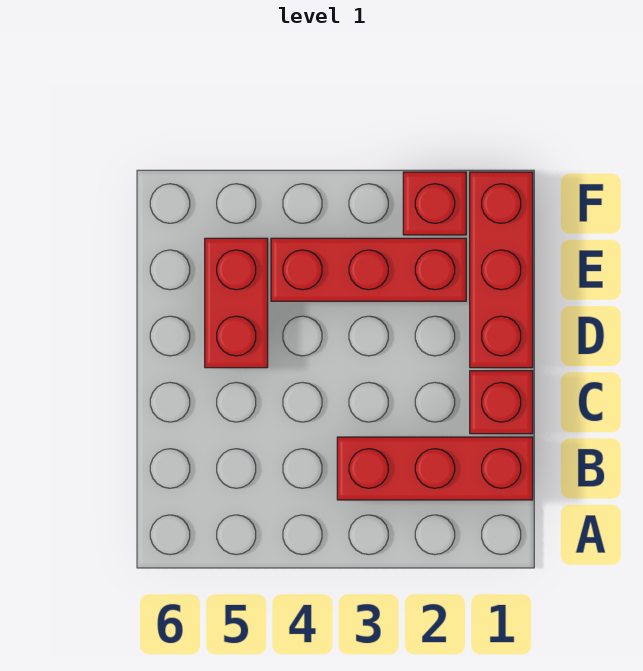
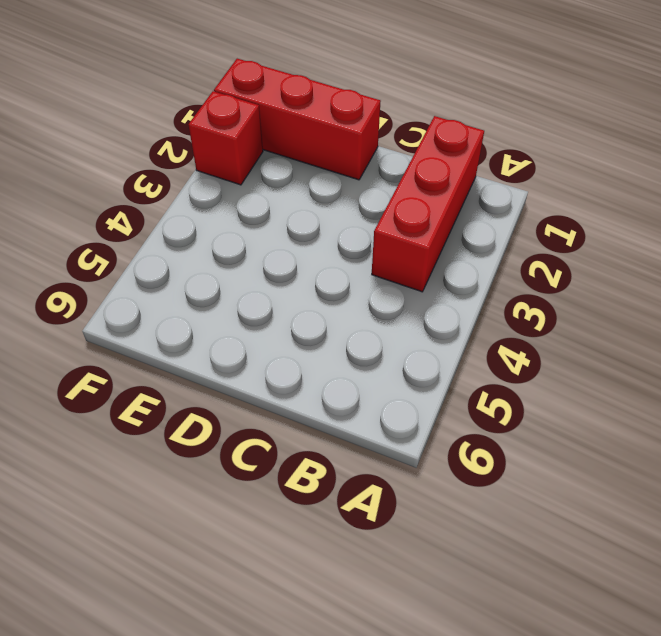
none -> red brick C1 level 1
none -> red brick D5:E5 level 1

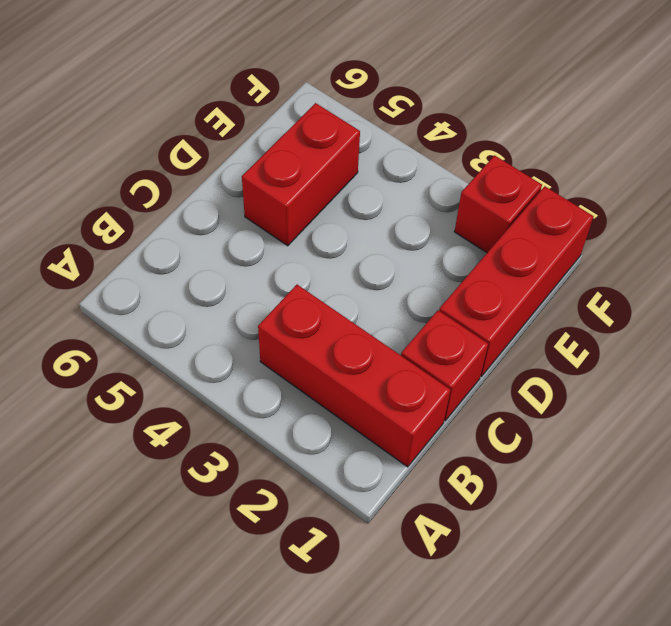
none -> red brick E2:E4 level 1

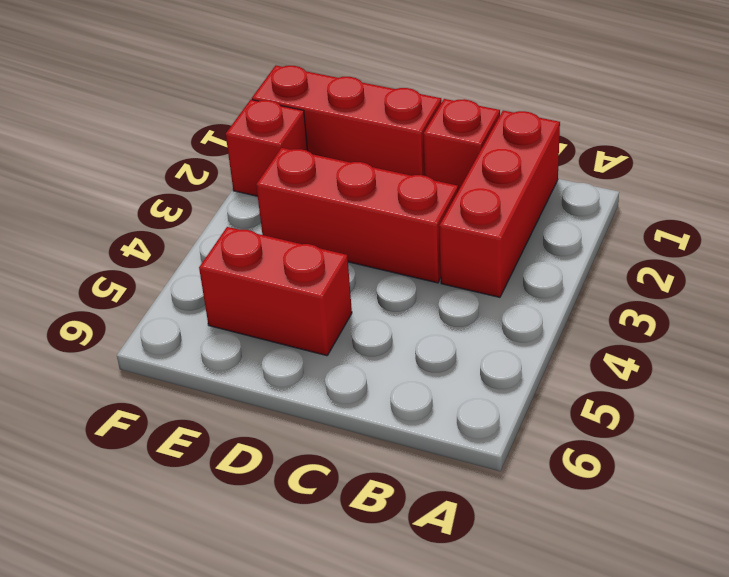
red brick C3:E3 level 1 -> red brick E2:E4 level 1

